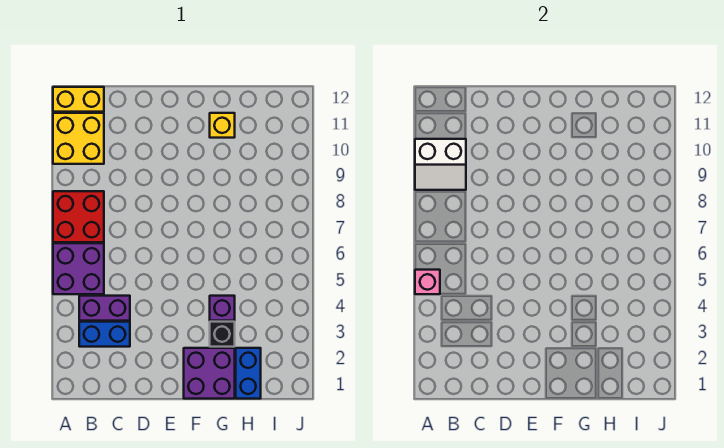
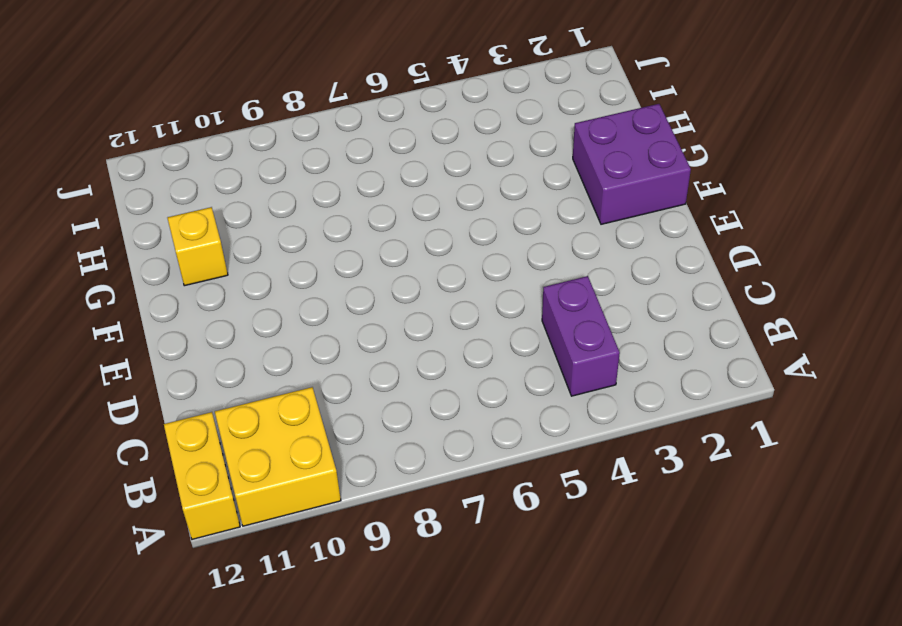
none -> purple brick A5:B6 level 1
none -> red brick A7:B8 level 1
none -> blue brick B3:C3 level 1

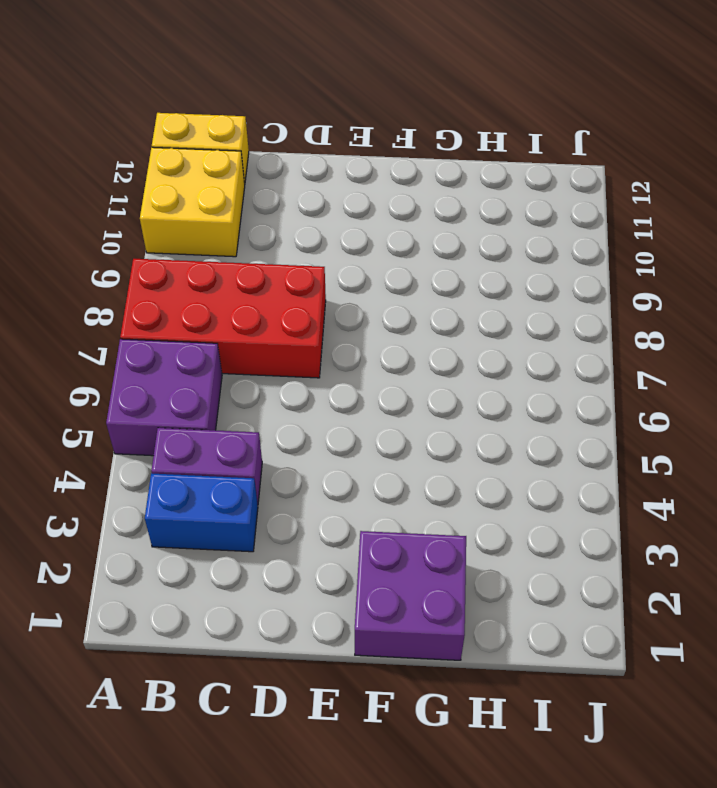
red brick A7:D8 level 1 -> red brick A7:B8 level 1
none -> black brick G3 level 1
none -> purple brick G4 level 1
none -> yellow brick G11 level 1

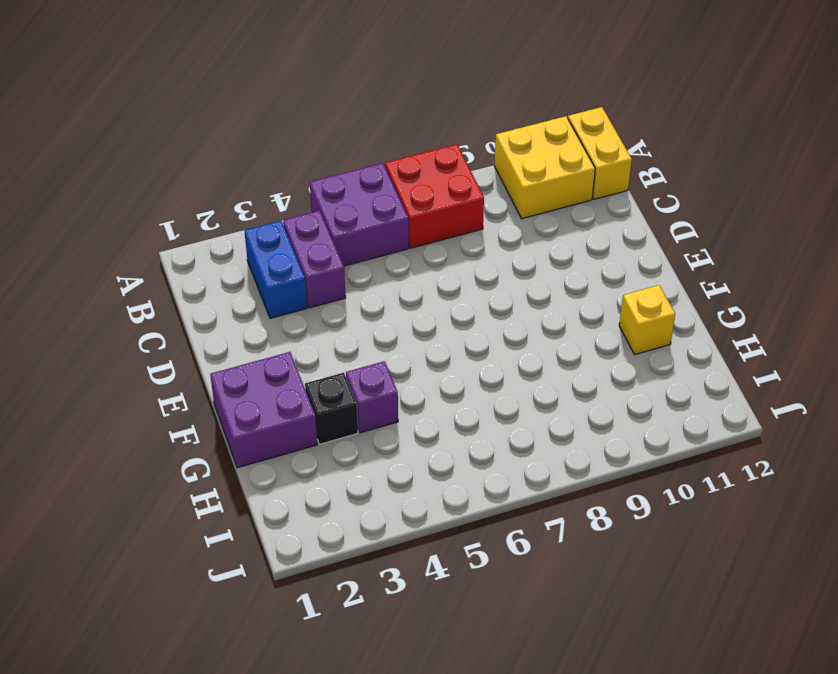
none -> blue brick H1:H2 level 1
none -> pink brick A5 level 2
none -> white slope A9:B10 level 2 top 10

